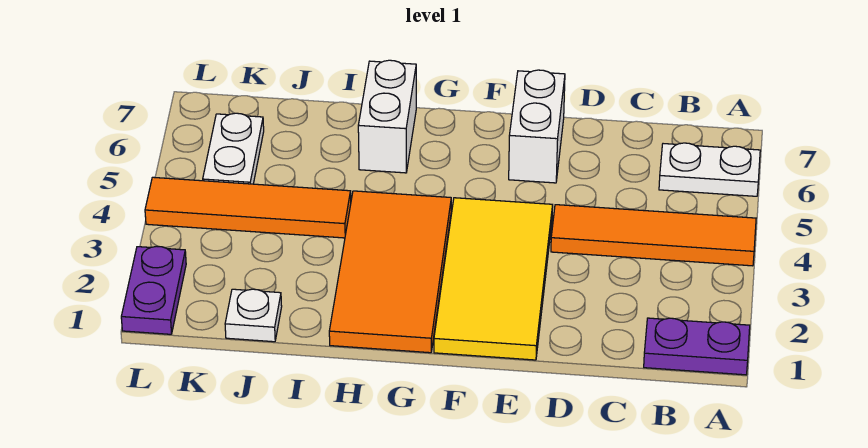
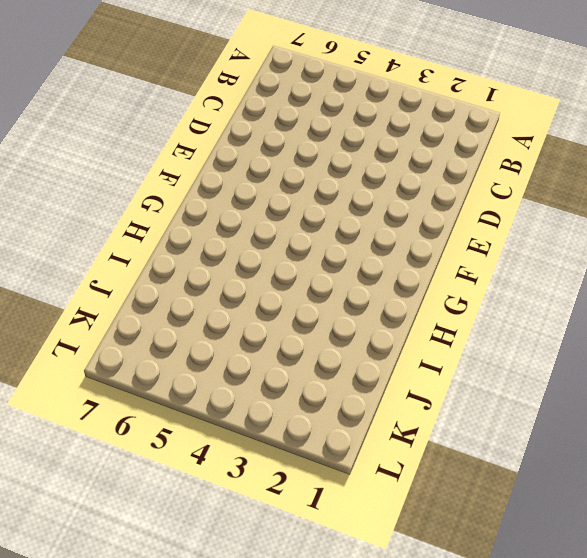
none -> purple plate A1:B1 level 1
none -> orange tile A4:D4 level 1

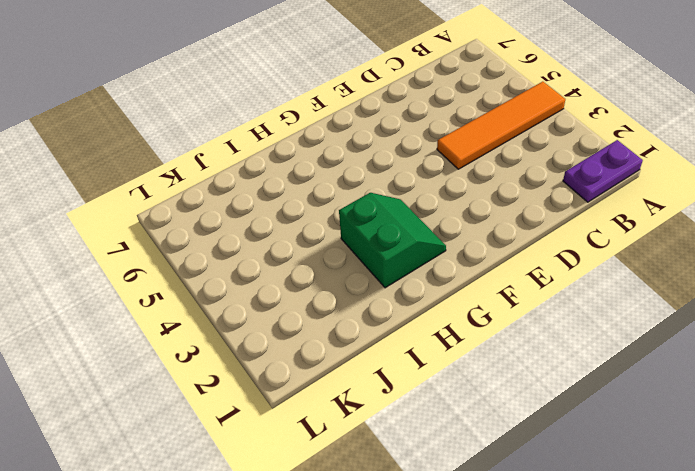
green slope G2:H3 level 1 top H -> orange tile G1:H4 level 1
none -> white plate A6:B6 level 1
none -> yellow tile E1:F4 level 1

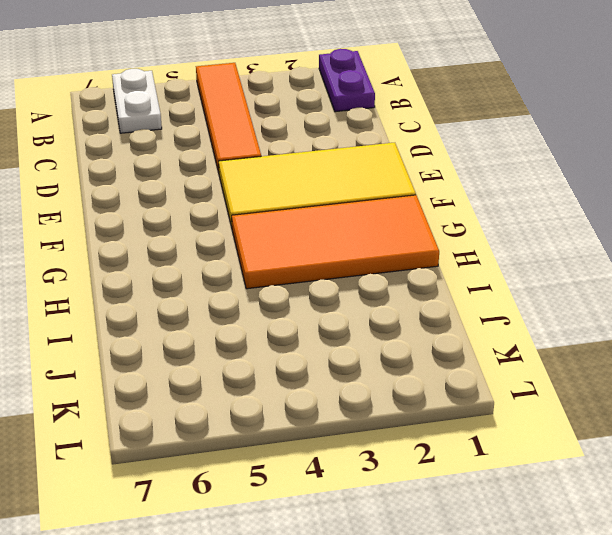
none -> white brick E6:E7 level 1
none -> white brick H6:H7 level 1

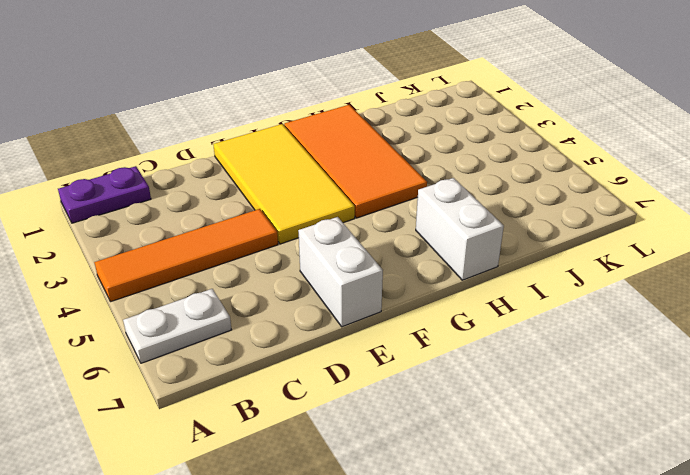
none -> orange tile I4:L4 level 1
none -> white plate J1 level 1

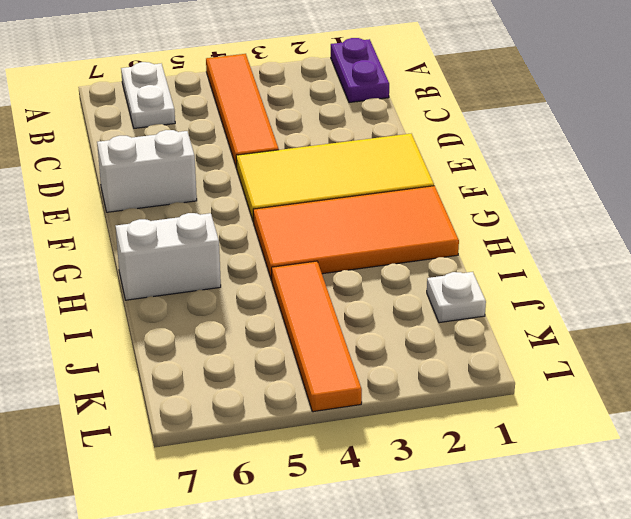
none -> white plate K5:K6 level 1
none -> purple plate L1:L2 level 1

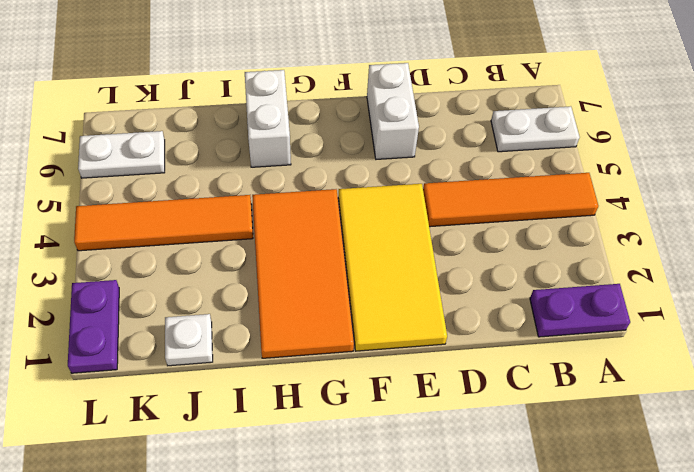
white plate K6:L6 level 1 -> white plate K5:K6 level 1

